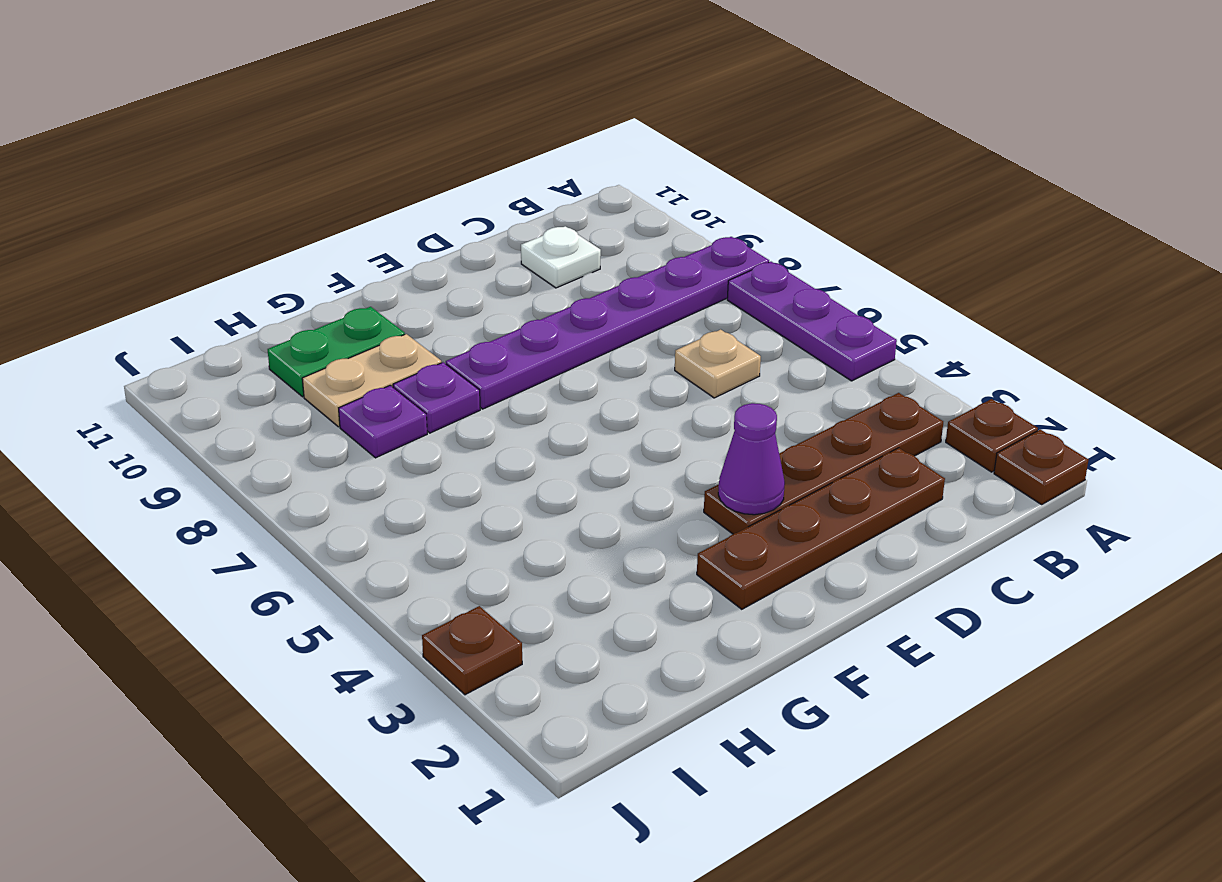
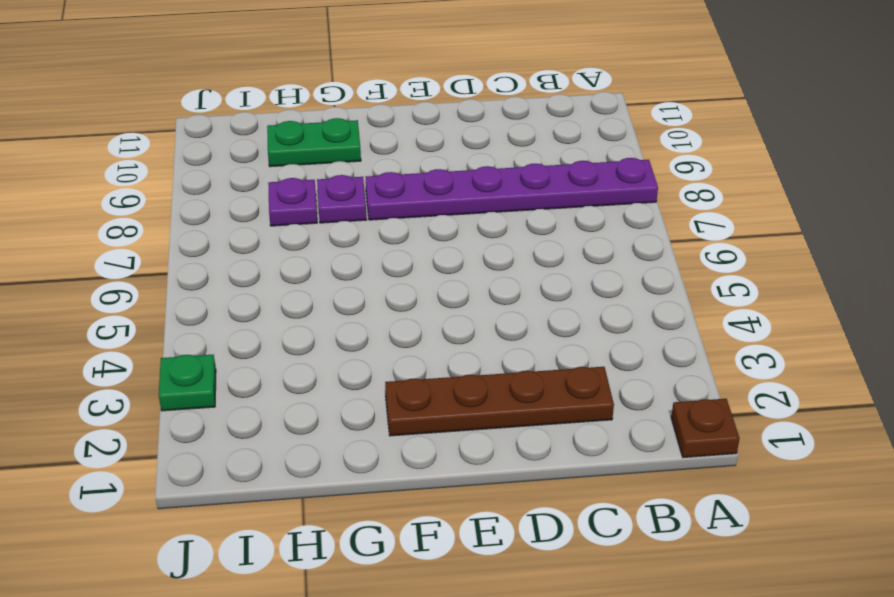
green plate J3 level 1 -> brown plate J3 level 1
none -> brown plate A2 level 1
none -> purple plate A5:A7 level 1
none -> brown plate B3:E3 level 1

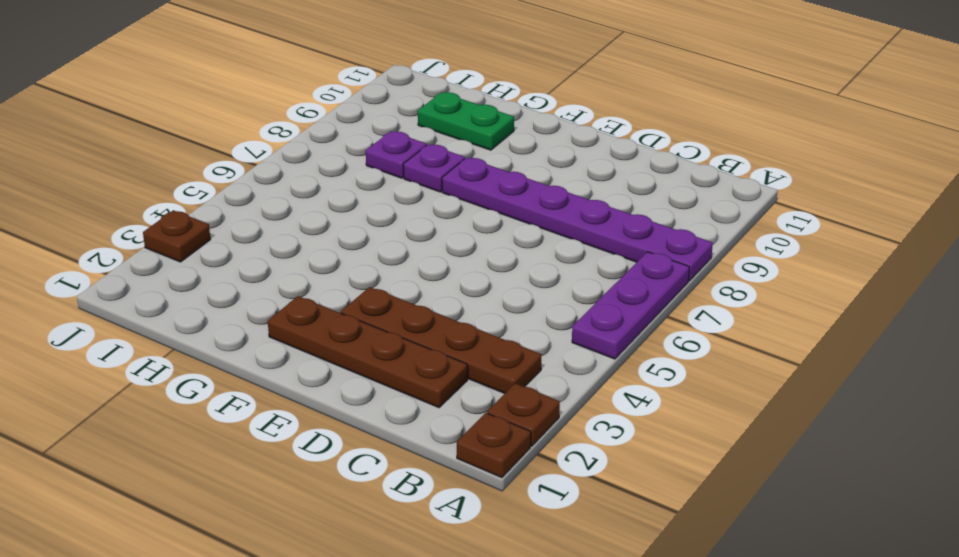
none -> tan plate C6 level 1
none -> white plate C10 level 1
none -> tan plate G9:H9 level 1

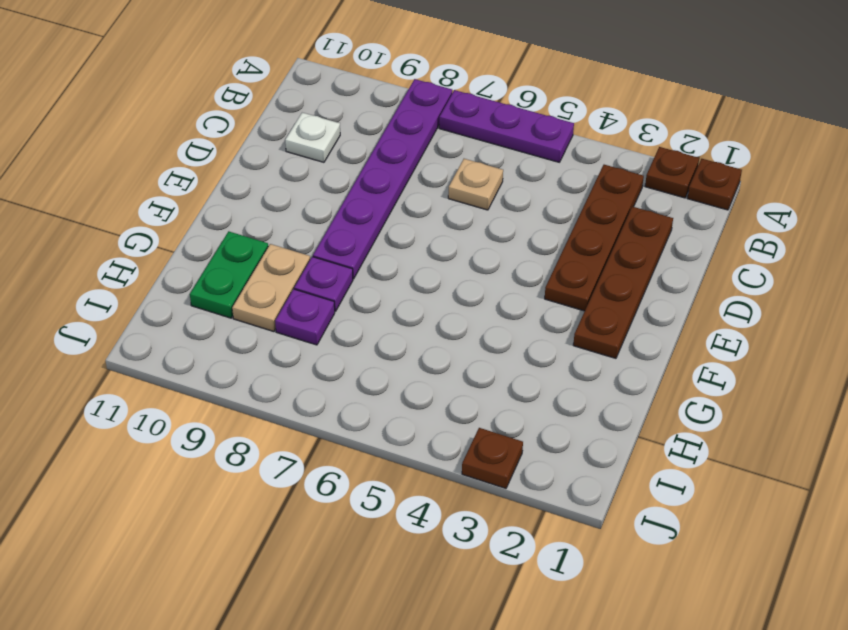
none -> purple cone E3 level 2

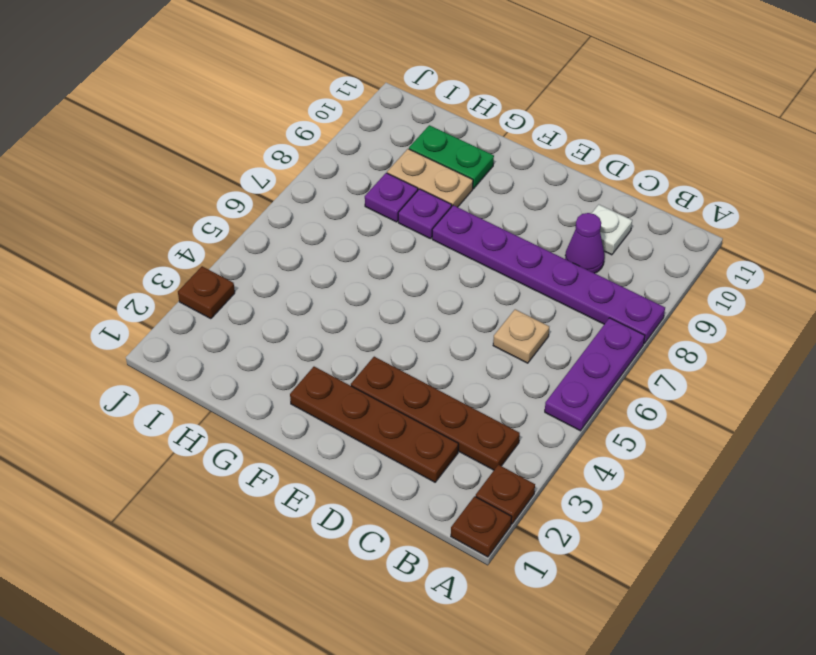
purple cone C9 level 1 -> purple cone E3 level 2

